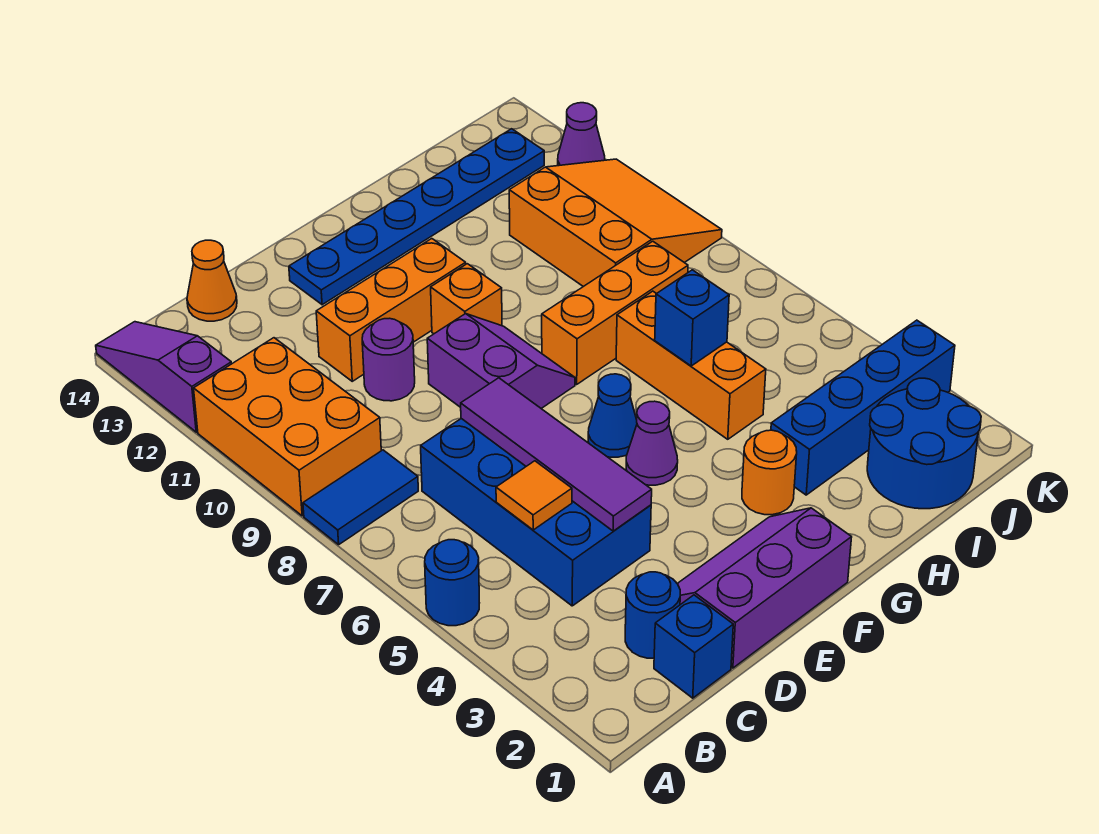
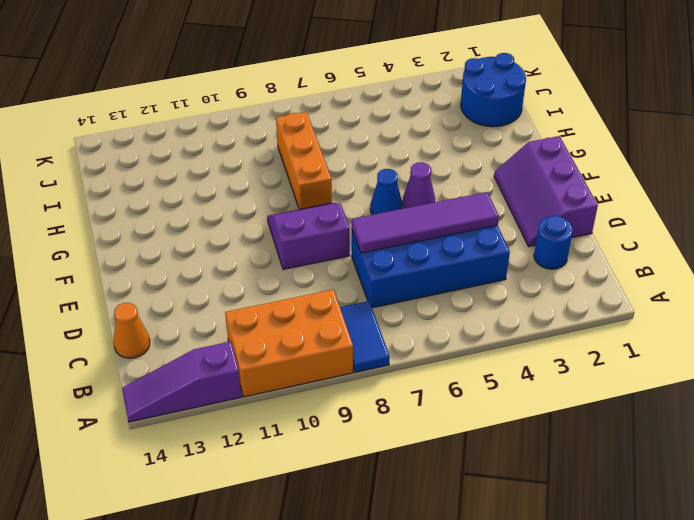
none -> blue round brick A5 level 1
none -> blue brick C1 level 1
none -> purple round brick D10 level 1

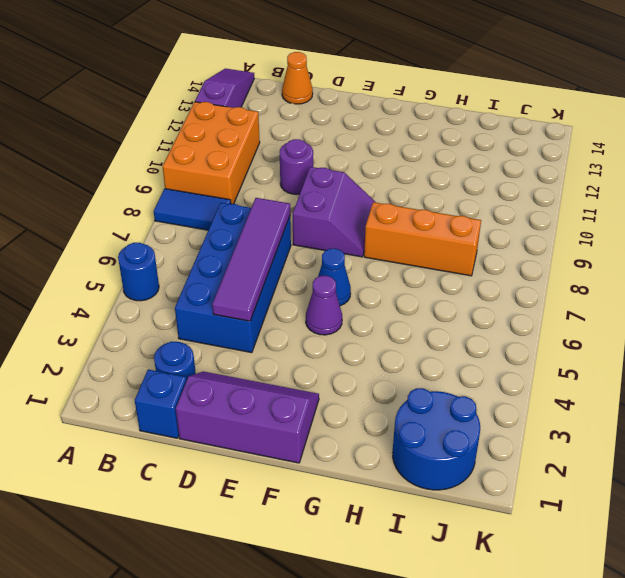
none -> orange brick D11:F11 level 1
none -> blue plate E13:J13 level 1
none -> orange brick F10 level 1

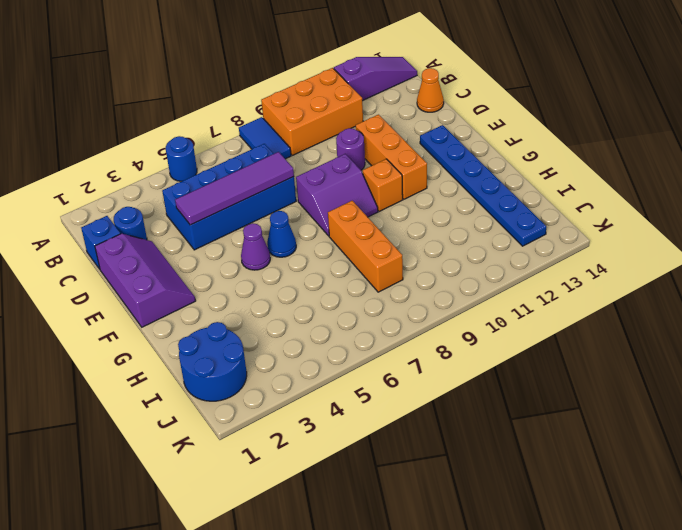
none -> orange round brick G3 level 1
none -> blue brick H3:K3 level 1
none -> orange brick H5:H7 level 1

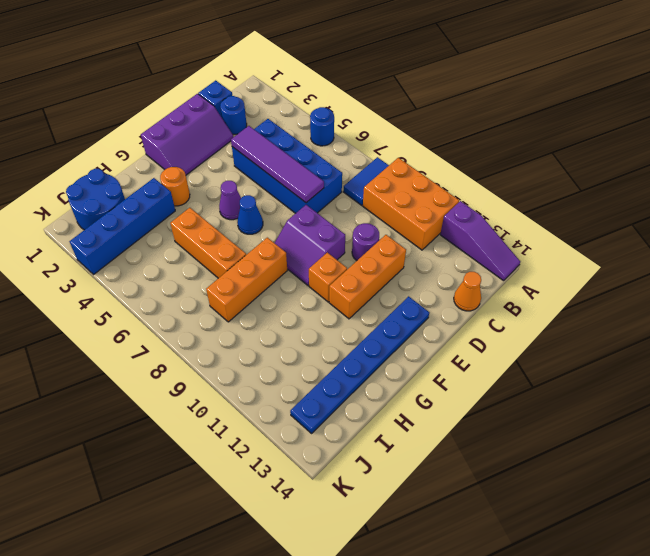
none -> orange slope I9:K11 level 1 top I
none -> purple cone K12 level 1
none -> orange tile C5 level 2

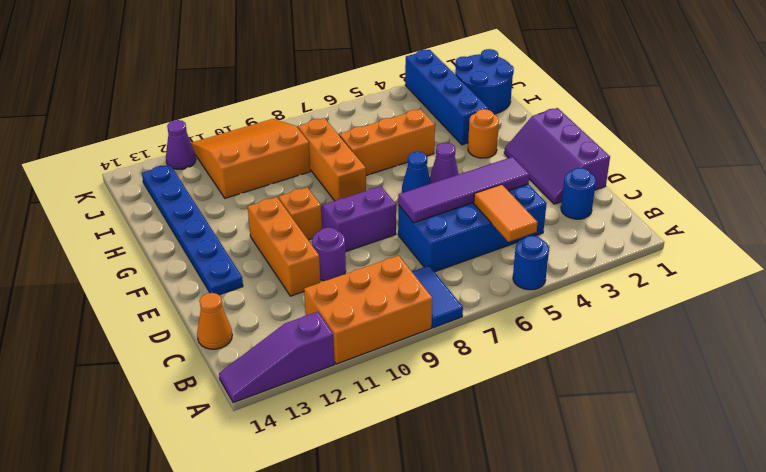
orange tile B5:C5 level 2 -> orange tile C5 level 2
none -> blue brick C1 level 1
none -> blue brick H6 level 2

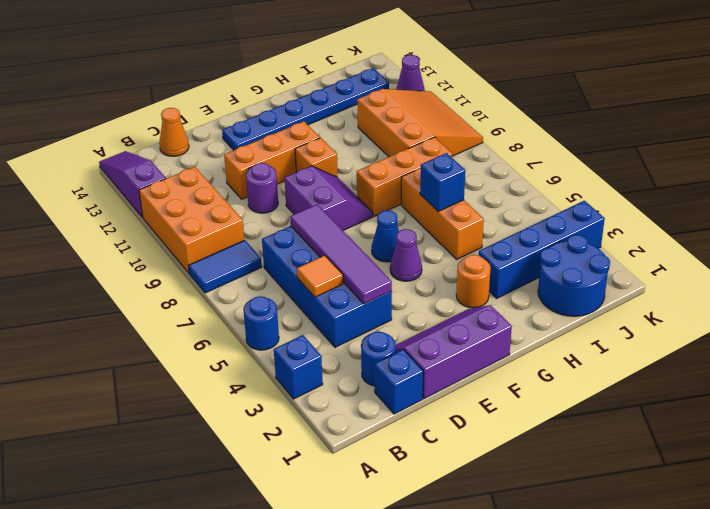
blue brick A3 level 1 -> none

